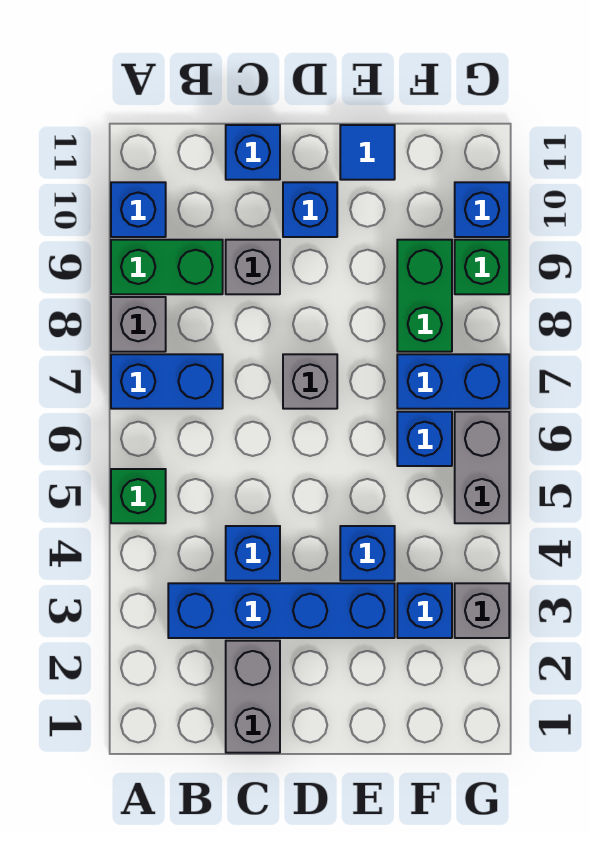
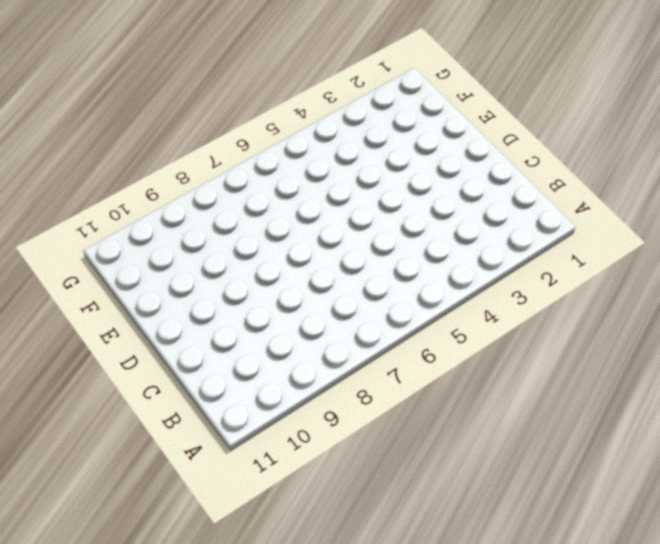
none -> green brick A5 level 1
none -> blue brick A7:B7 level 1
none -> grey brick A8 level 1

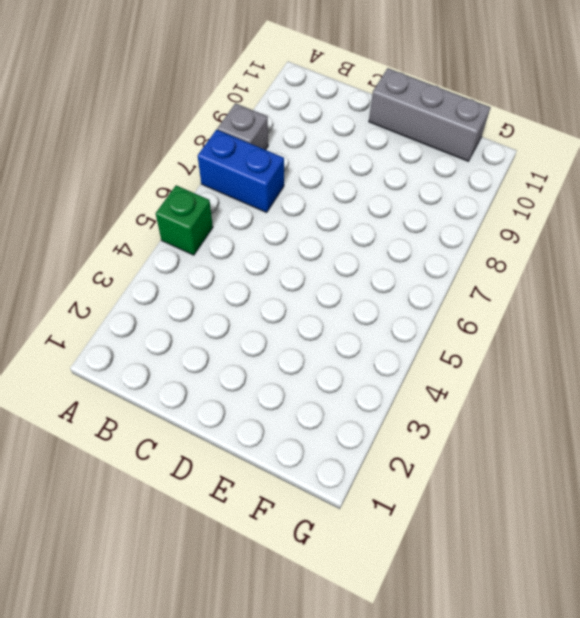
grey brick D11:F11 level 1 -> blue tile E11 level 1
none -> green brick A9:B9 level 1
none -> blue brick A10 level 1
none -> blue brick B3:E3 level 1

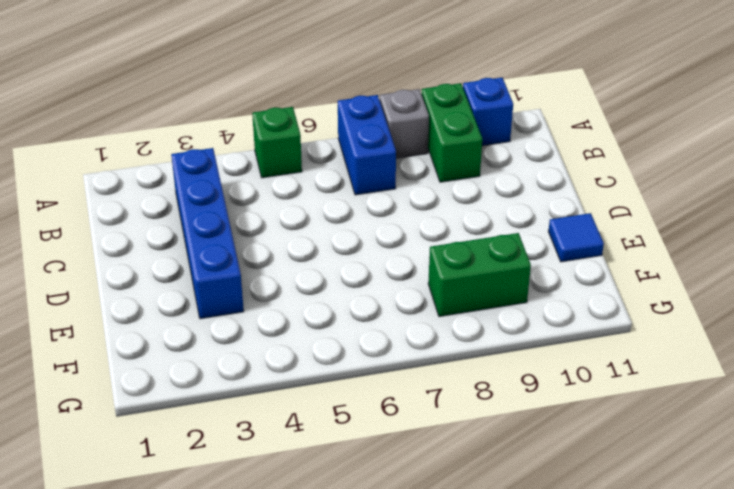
none -> grey brick C1:C2 level 1
none -> blue brick C4 level 1
none -> grey brick C9 level 1

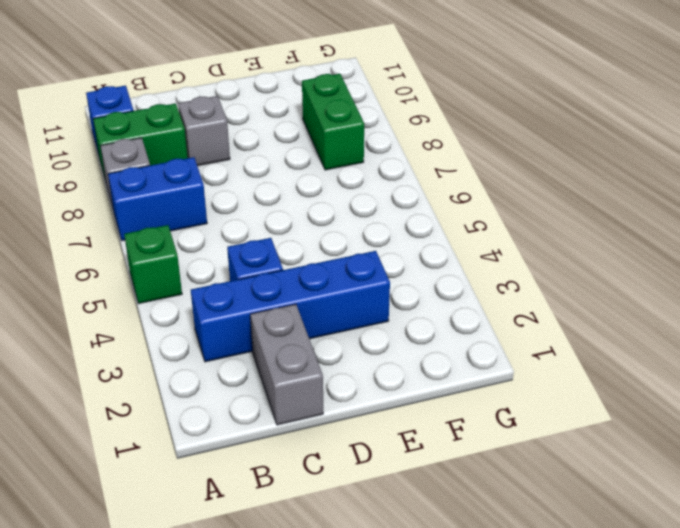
none -> blue brick C11 level 1
none -> grey brick D7 level 1
none -> blue brick D10 level 1

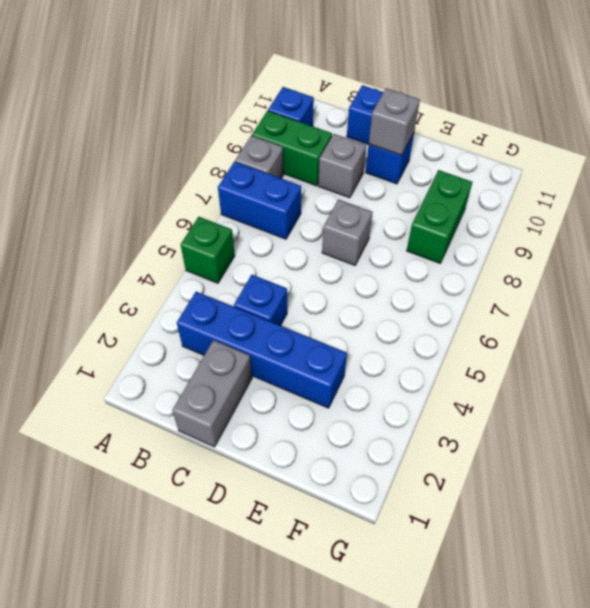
grey brick D10 level 2 -> grey brick G3 level 1
none -> blue brick E4 level 1
none -> blue tile E11 level 1
none -> blue brick F3 level 1

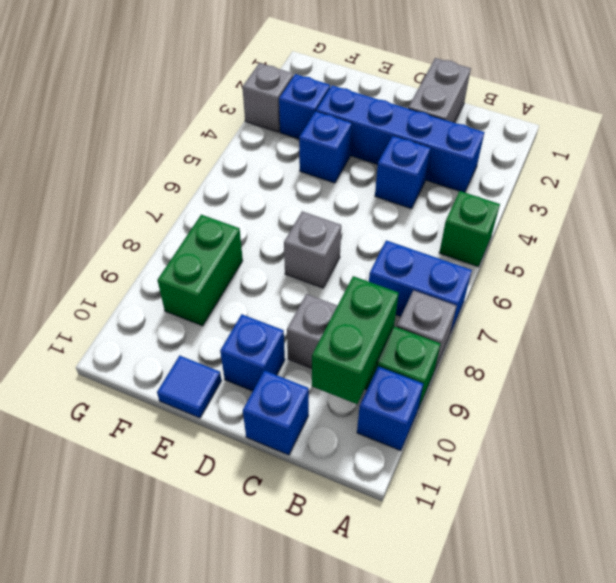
green brick B9:B10 level 2 -> none
none -> blue brick F6 level 1
none -> blue brick F7:G7 level 1
none -> grey brick G5:G6 level 1

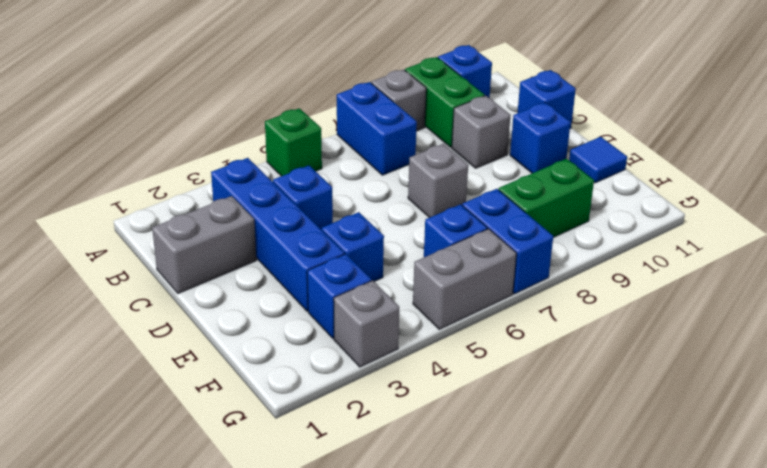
none -> green brick G9 level 1
none -> blue brick G10 level 1

